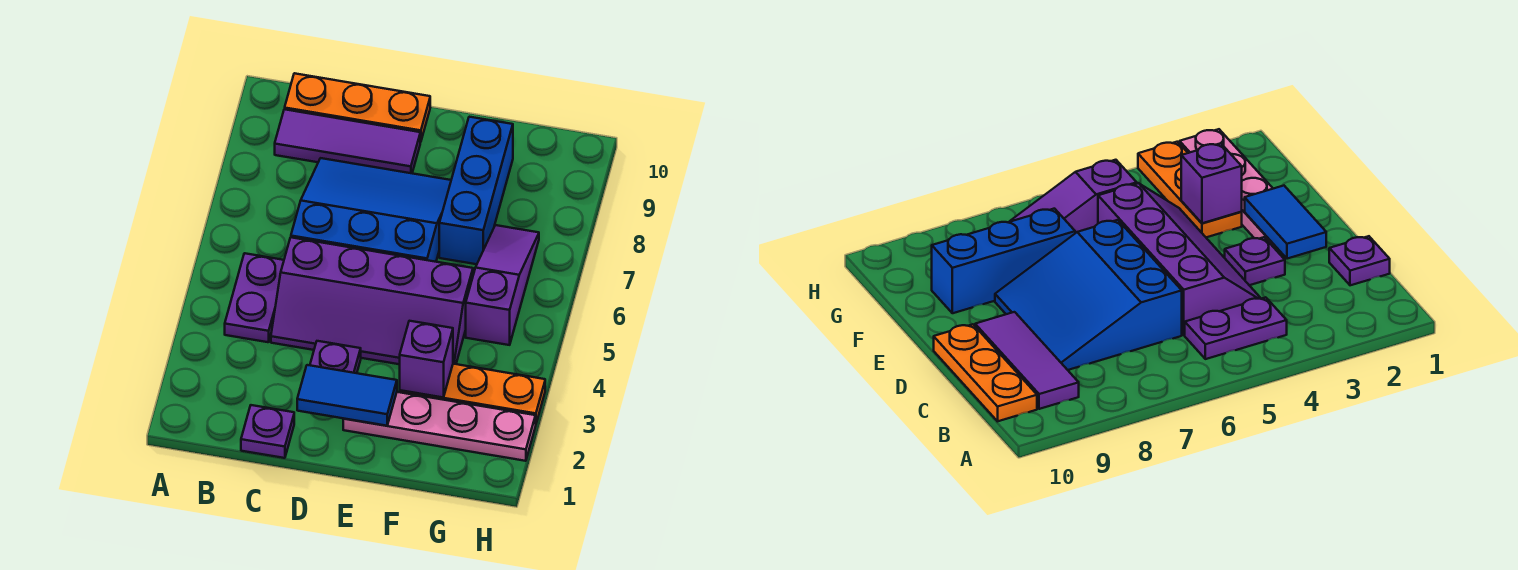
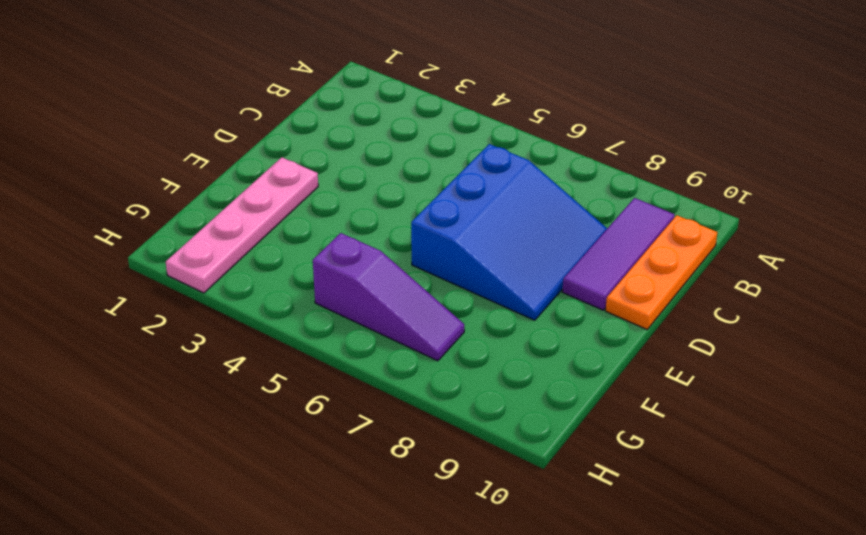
none -> purple plate B4:B5 level 1
none -> purple plate C1 level 1
none -> purple slope C4:F5 level 1 top 5

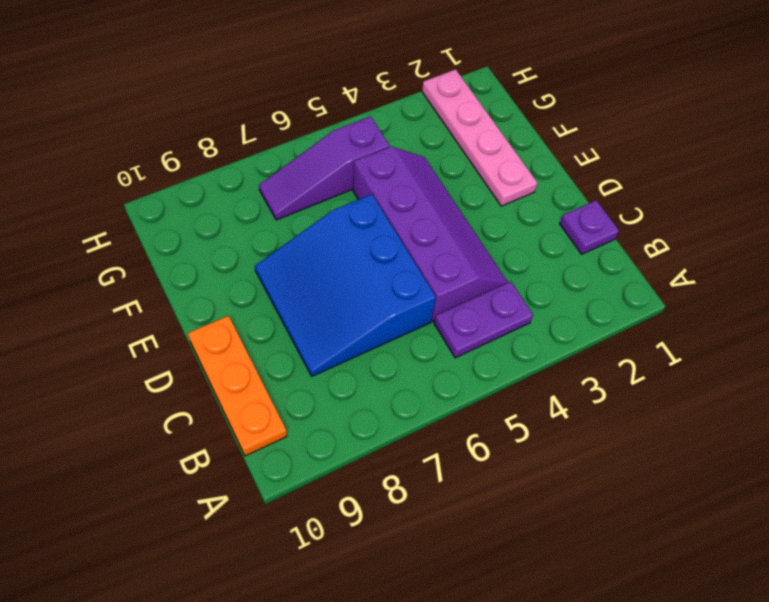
none -> purple tile B9:D9 level 1
none -> purple plate D3 level 1
none -> orange plate F3:H3 level 1

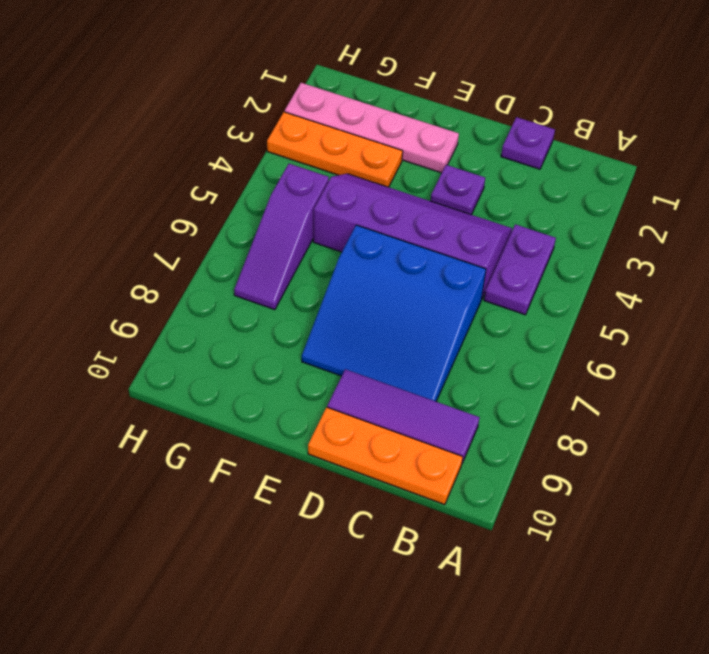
none -> blue brick F7:F9 level 1
none -> blue tile D2:E2 level 2
none -> purple brick F3 level 2

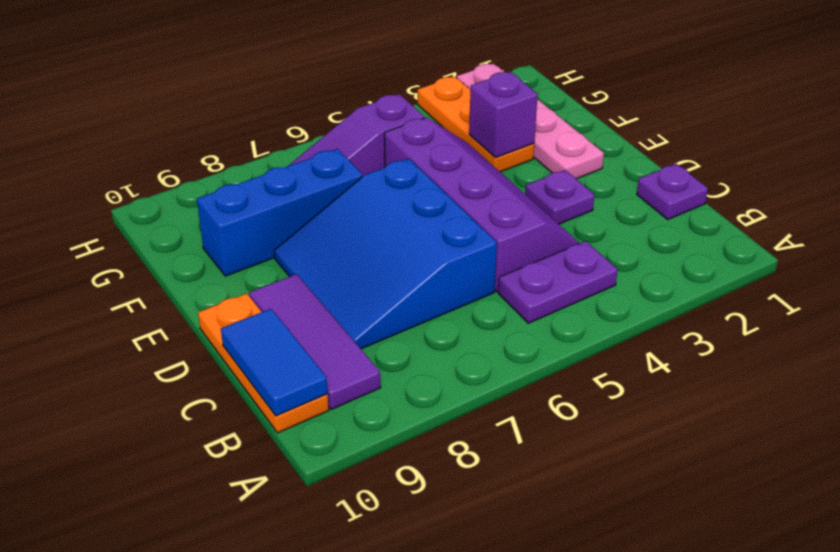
blue tile B10:C10 level 2 -> blue tile D2:E2 level 2

